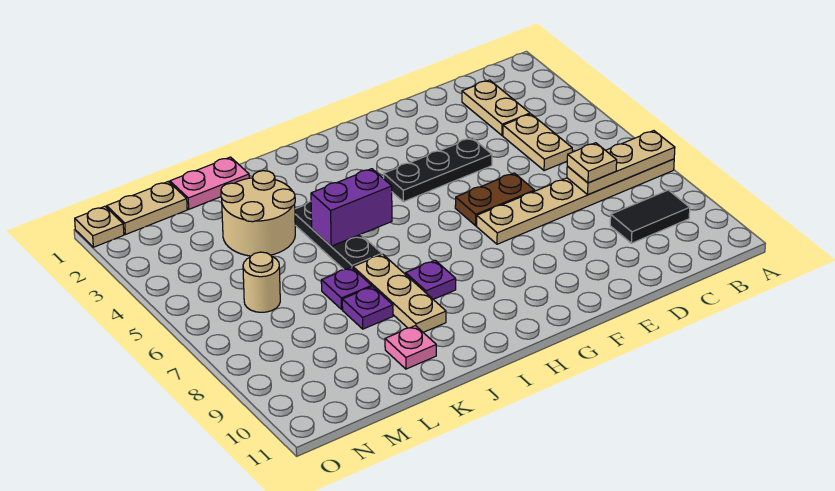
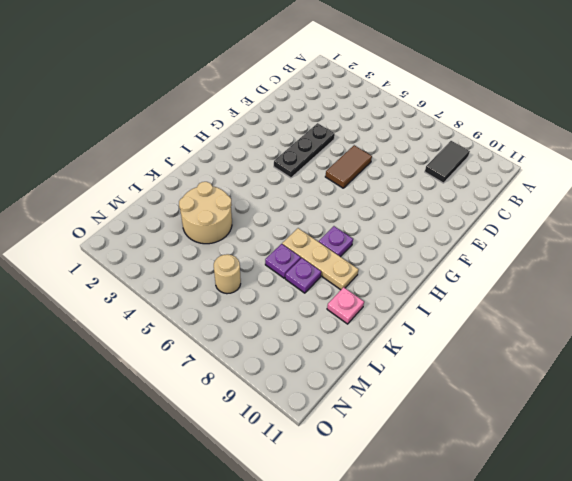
brown tile E6:F6 level 1 -> brown plate E6:F6 level 1
none -> tan plate A7:F7 level 1
none -> tan plate C2:C3 level 1
none -> tan plate C4:C5 level 1

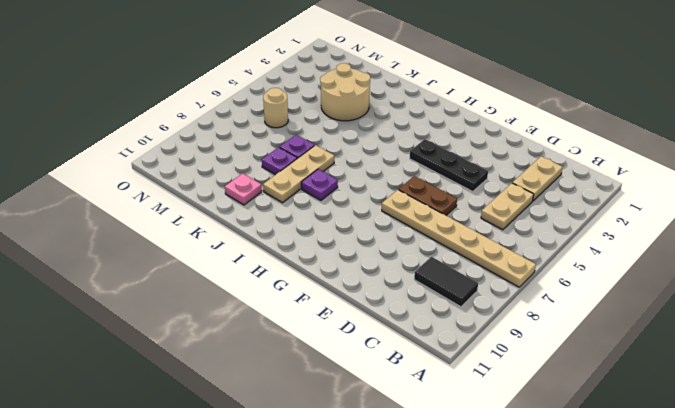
none -> black plate J4:J6 level 1
none -> pink plate K1:L1 level 1
none -> tan plate M1:N1 level 1

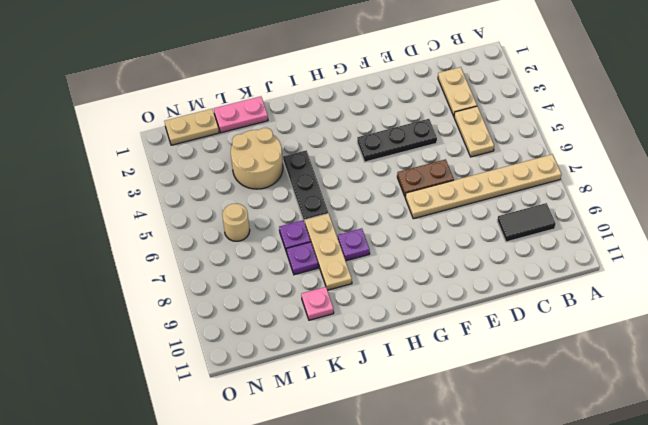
none -> tan plate O1 level 1
none -> tan plate A7:C7 level 2
none -> purple brick I5:J5 level 2

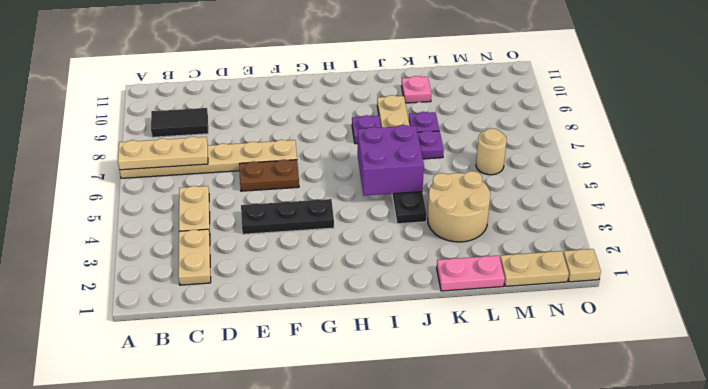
purple brick I5:J6 level 2 -> purple brick I5:J5 level 2
none -> tan plate C7 level 3

